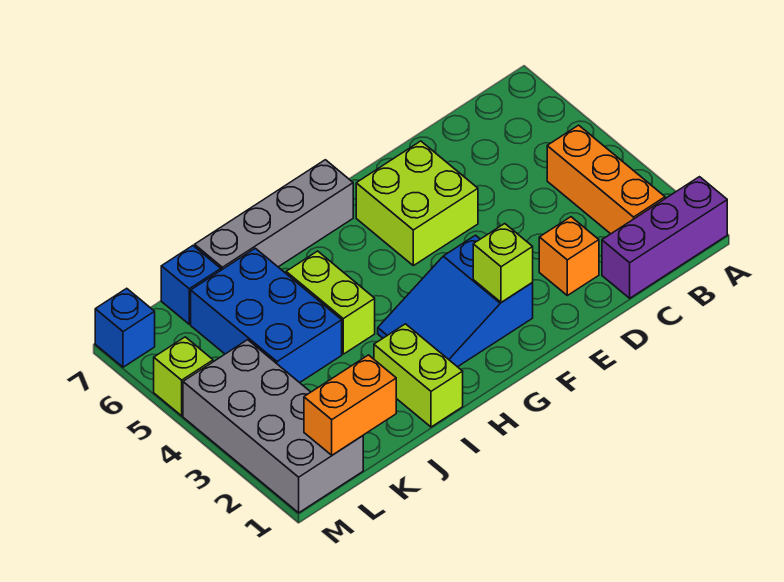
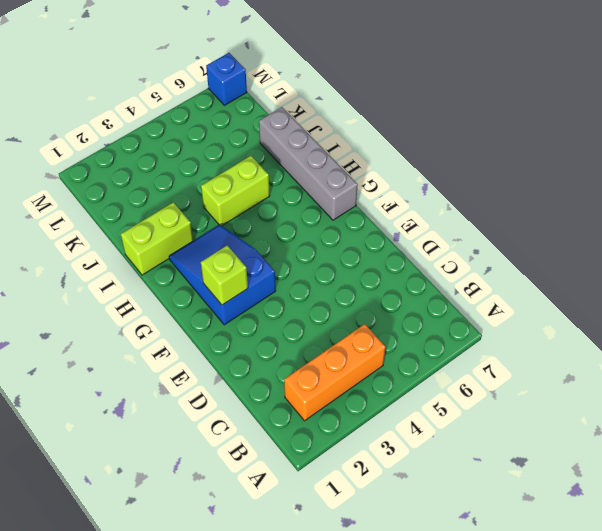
none -> purple brick A1:C1 level 1
none -> orange brick D2 level 1
none -> lime brick E5:F6 level 1

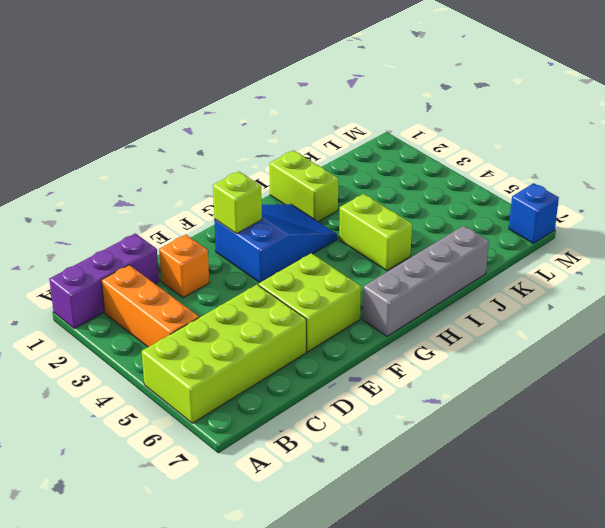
lime brick A5:D6 level 1 -> none
none -> blue brick J4:K6 level 1
none -> blue brick K7 level 1
none -> grey brick L1:M4 level 1

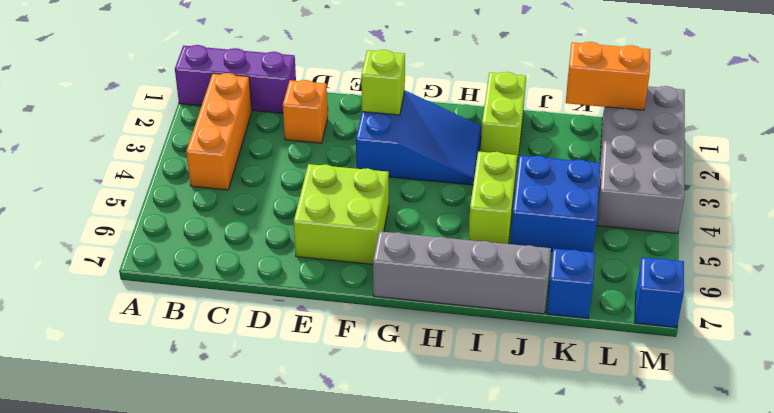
blue brick J4:K5 level 1 -> blue brick J4:K6 level 1
none -> lime brick M5 level 1

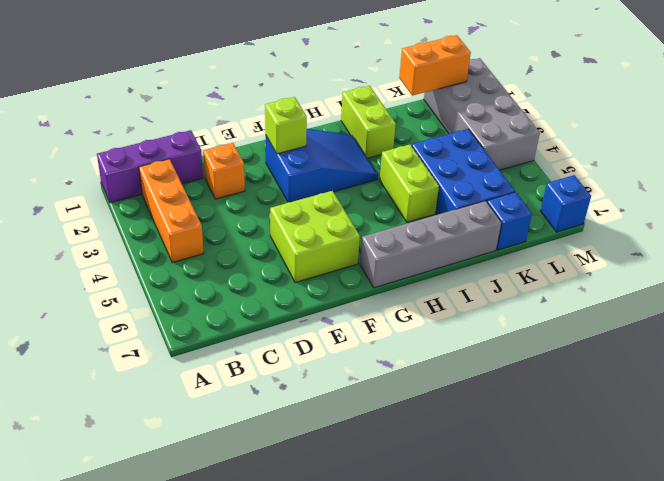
none -> lime brick M5 level 1

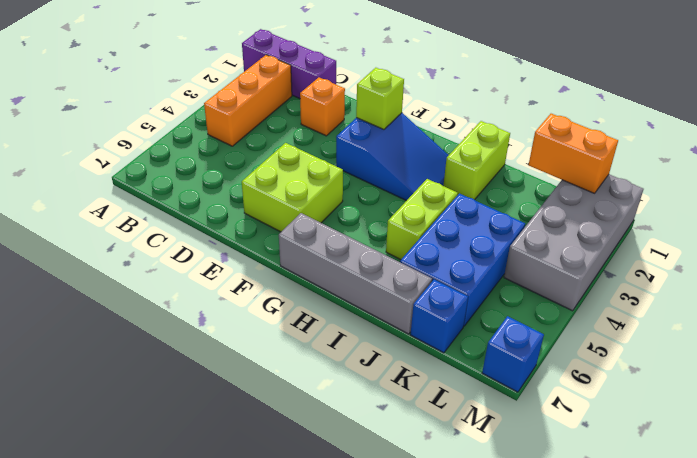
none -> lime brick M5 level 1

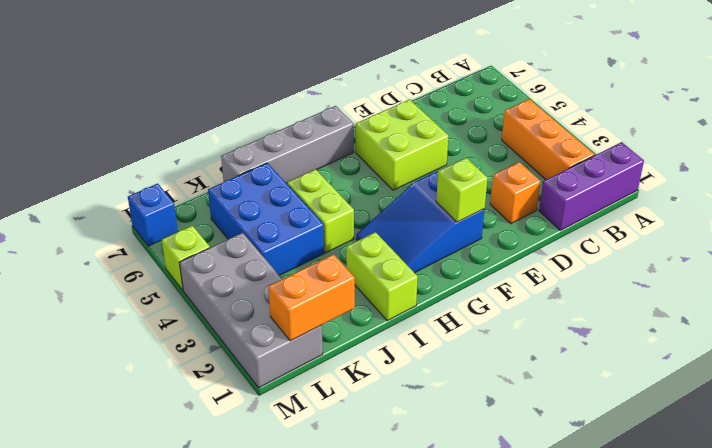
none -> blue brick K7 level 1

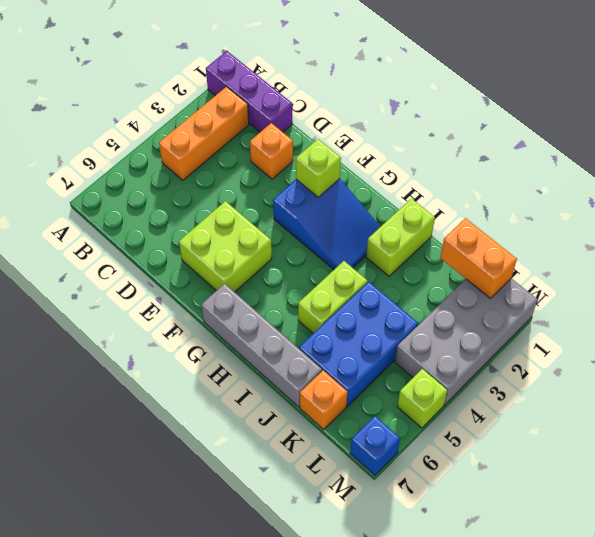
orange brick K7 level 1 -> blue brick K7 level 1

